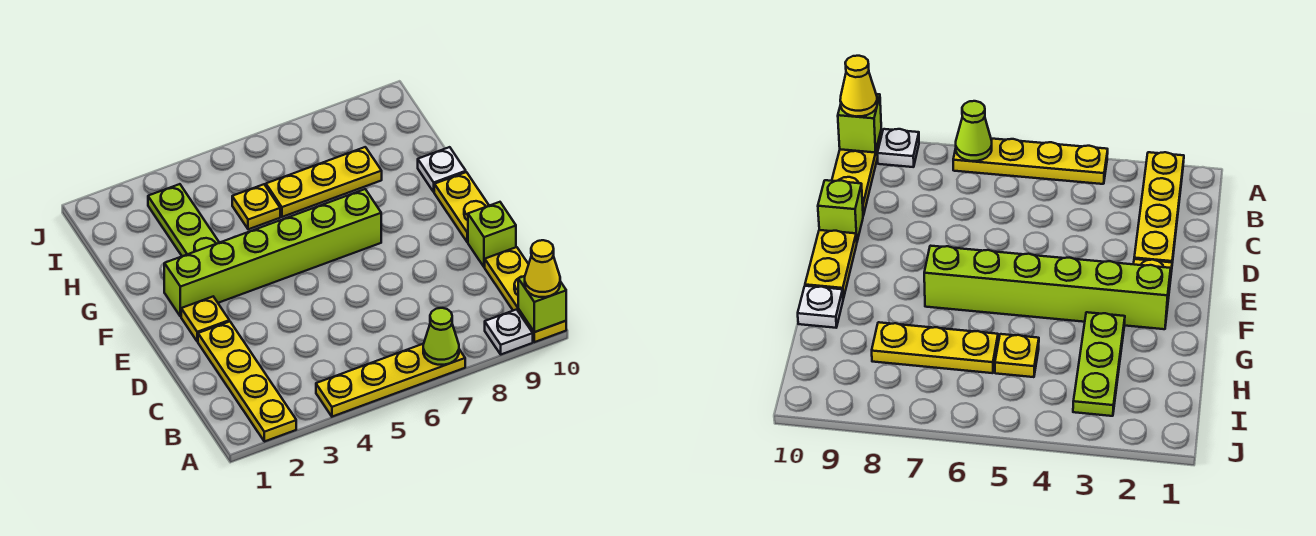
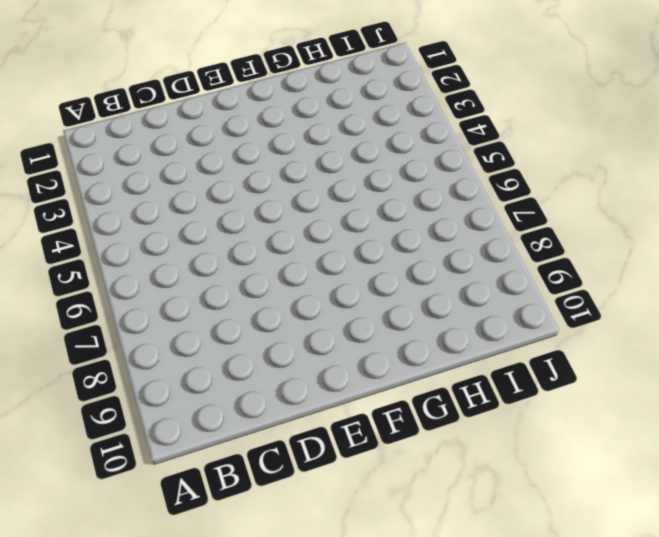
none -> yellow plate A2:D2 level 1
none -> yellow plate A4:A7 level 1
none -> white plate A9 level 1

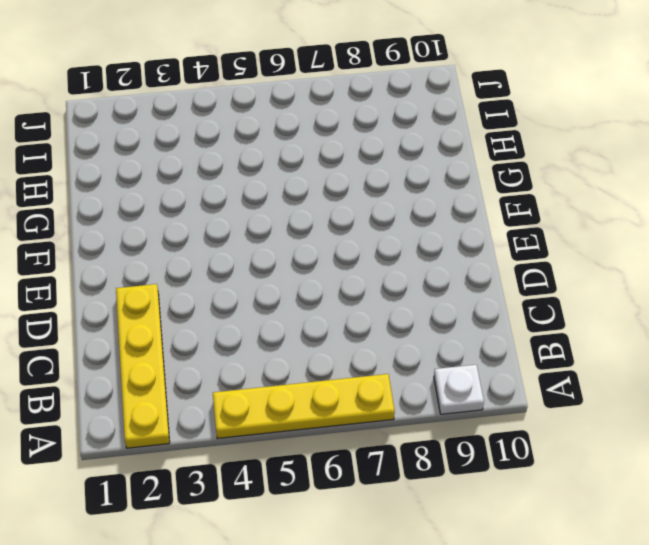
none -> yellow plate A10:C10 level 1
none -> lime brick D10 level 1
none -> yellow plate E2 level 1

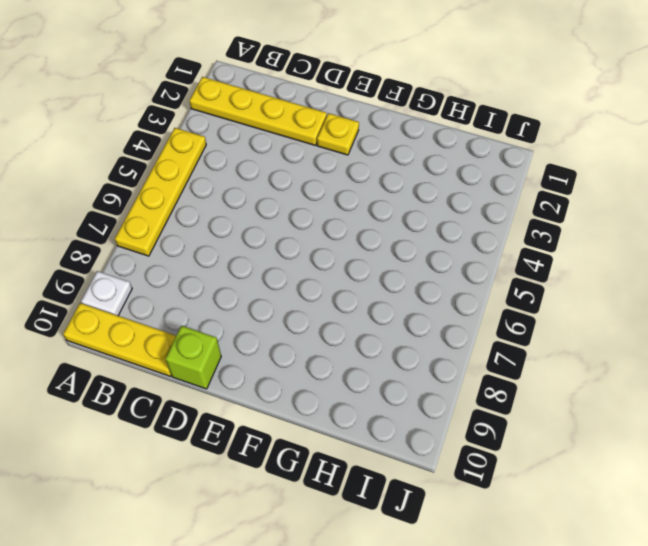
none -> yellow plate E10:F10 level 1
none -> lime brick F2:F7 level 1
none -> lime plate G3:I3 level 1

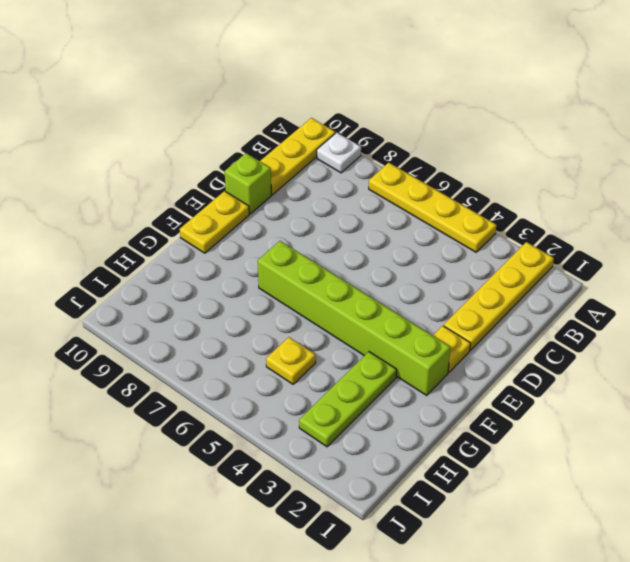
none -> white plate G10 level 1
none -> yellow plate H6:H8 level 1
none -> lime cone A7 level 2

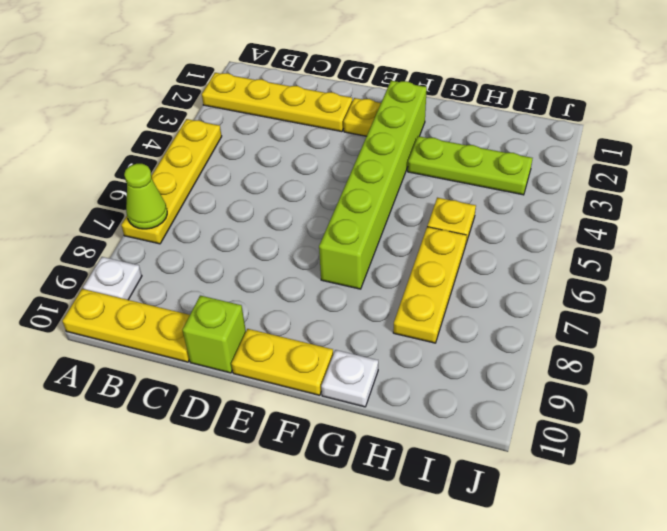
none -> lime brick A10 level 2
none -> yellow cone A10 level 3

